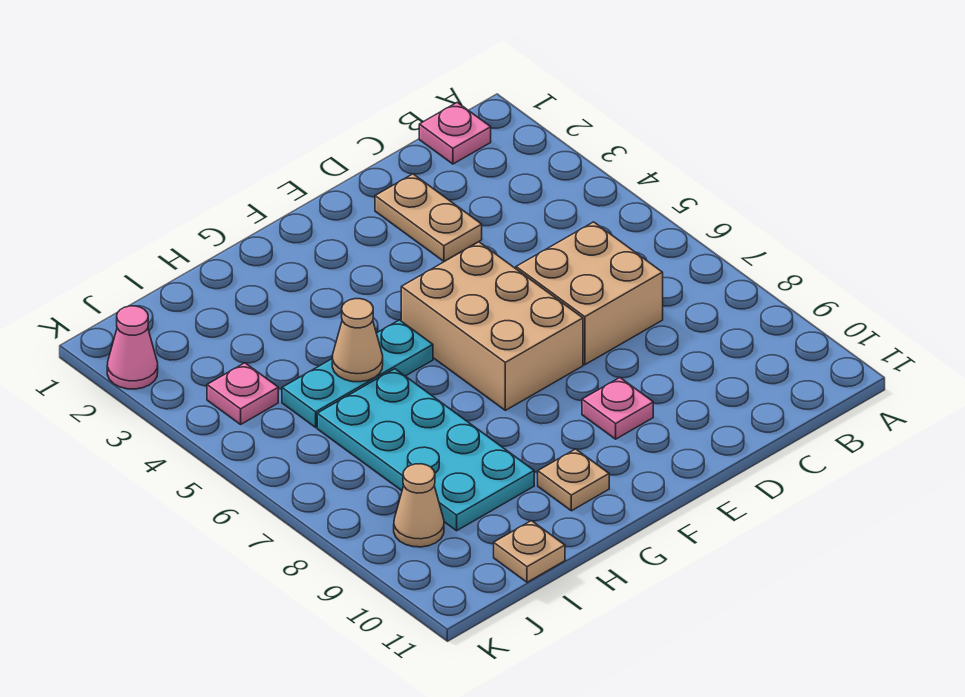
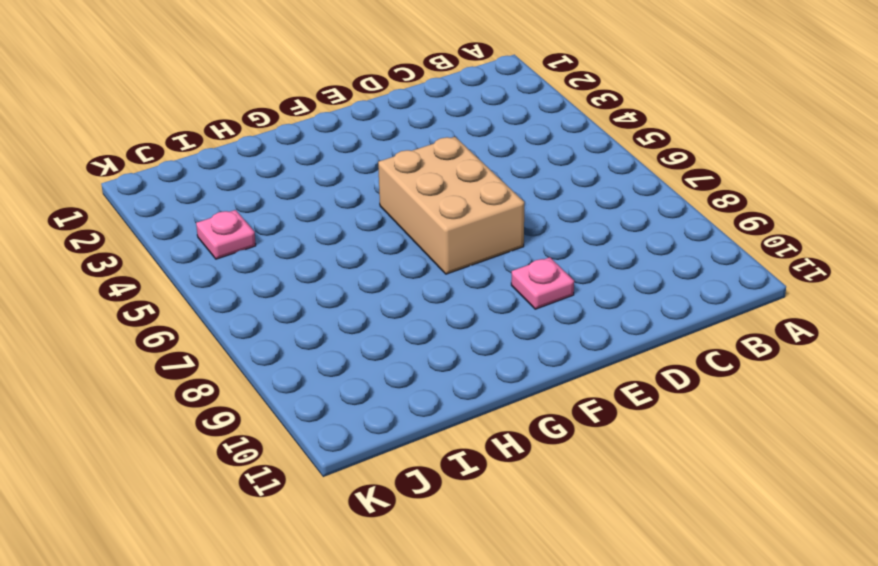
none -> pink plate B1 level 1
none -> tan brick C6:D7 level 1
none -> tan plate D2:D3 level 1

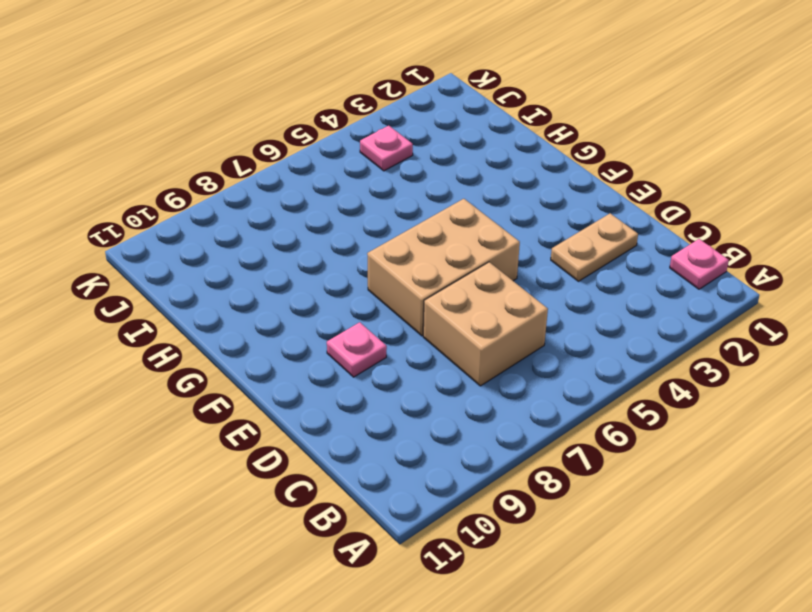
none -> cyan plate G5:I5 level 1
none -> tan plate G10 level 1
none -> cyan plate H6:I9 level 1

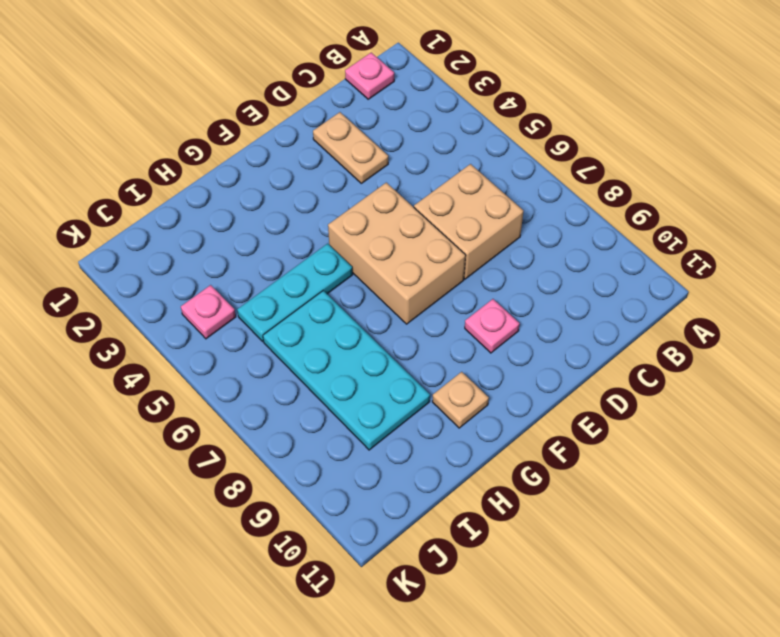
none -> tan plate I11 level 1
none -> tan cone J9 level 1
none -> pink cone K2 level 1

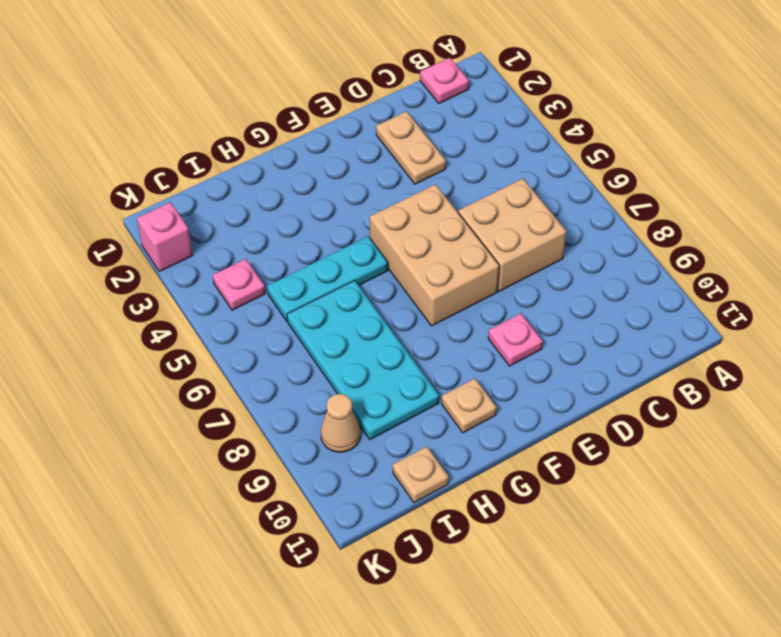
pink brick K2 level 1 -> pink cone K2 level 1
none -> tan cone H5 level 2

